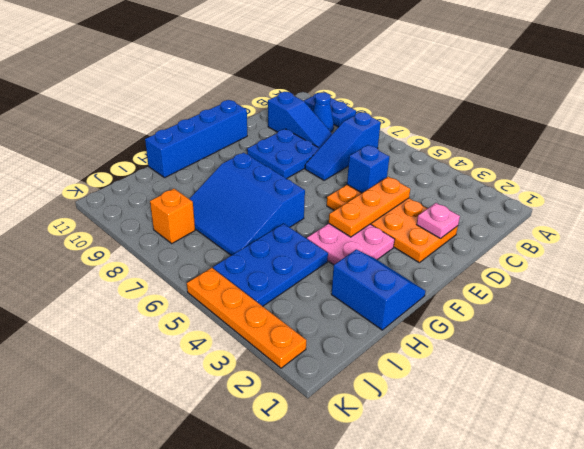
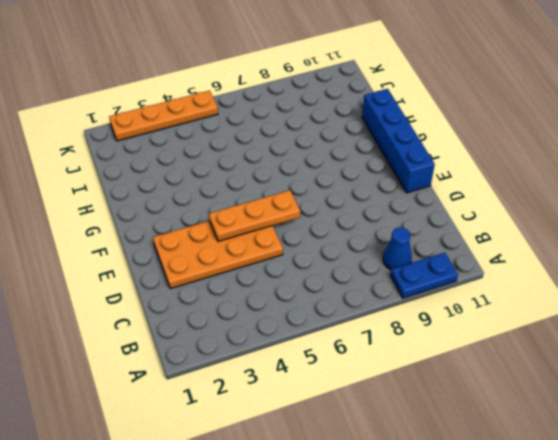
orange plate E4:E6 level 2 -> orange plate D4:F4 level 2
none -> blue slope B7:D7 level 1 top B
none -> blue slope C8:C10 level 1 top 10
none -> blue plate D8:E9 level 1

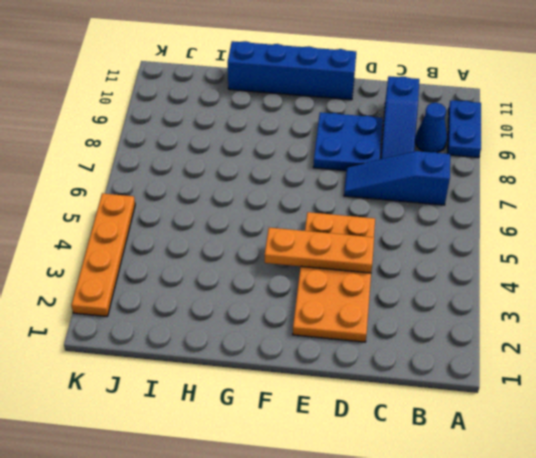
none -> pink plate F3:G4 level 1
none -> blue slope G1:H2 level 1 top H
none -> blue slope G6:I8 level 1 top G

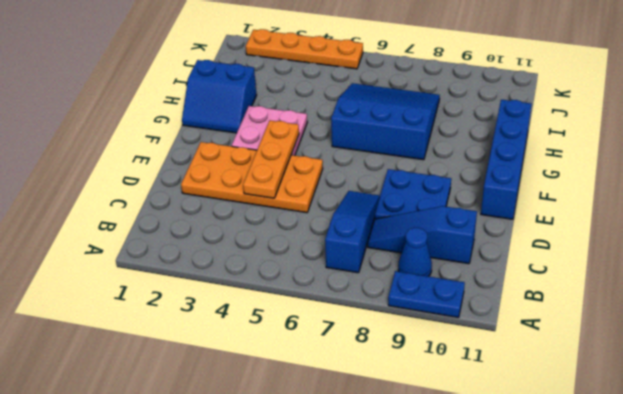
none -> blue plate H4:J5 level 1
none -> orange brick J8 level 1
none -> pink plate D2 level 2

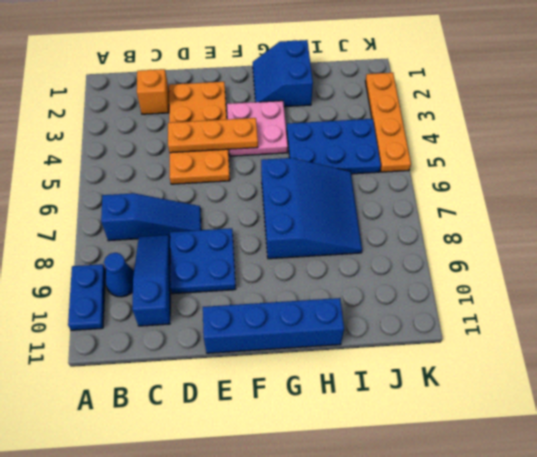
orange brick C2 level 1 -> orange brick J8 level 1
none -> pink plate D2 level 2
none -> blue brick D5 level 2

